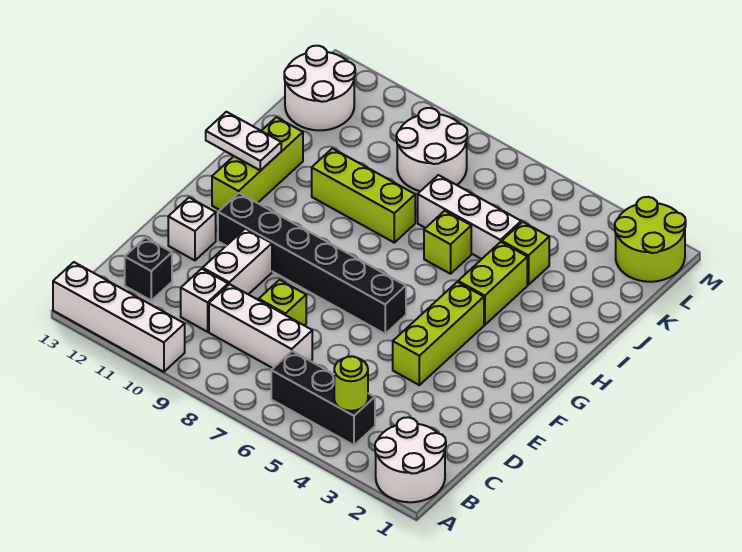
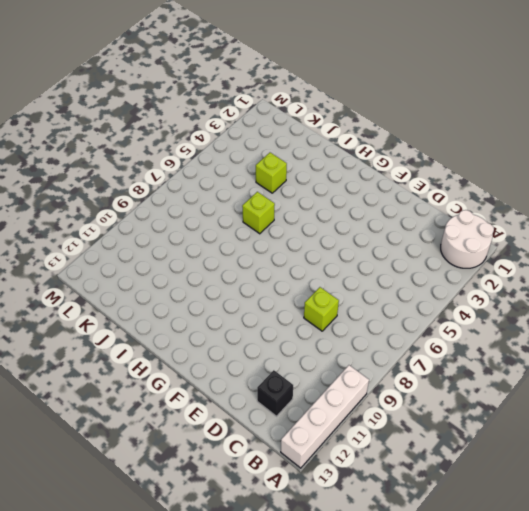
none -> black brick B4:B6 level 1
none -> white brick C7:C9 level 1
none -> white brick C10 level 1

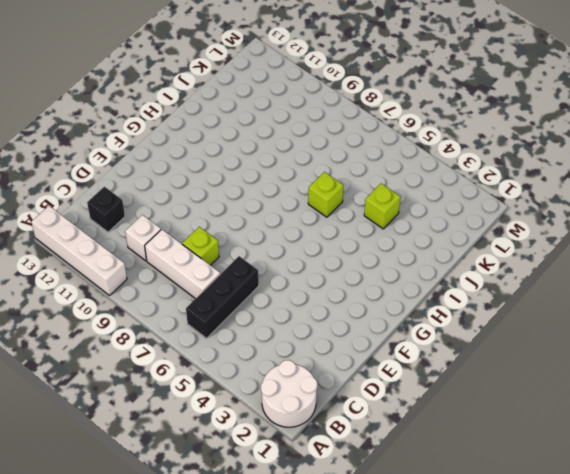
black brick B6:D6 level 1 -> black brick B4:B6 level 1
none -> white brick D10:E10 level 1
none -> lime brick E4:G4 level 1
none -> white brick E12 level 1

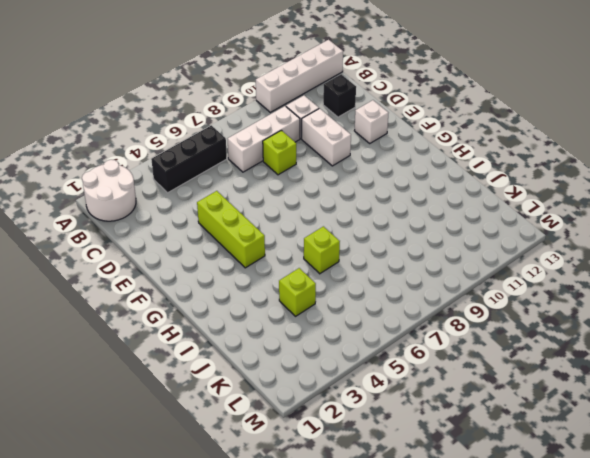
none -> black brick F6:F11 level 1
none -> lime brick G12:I12 level 1
none -> lime brick H4:I4 level 1

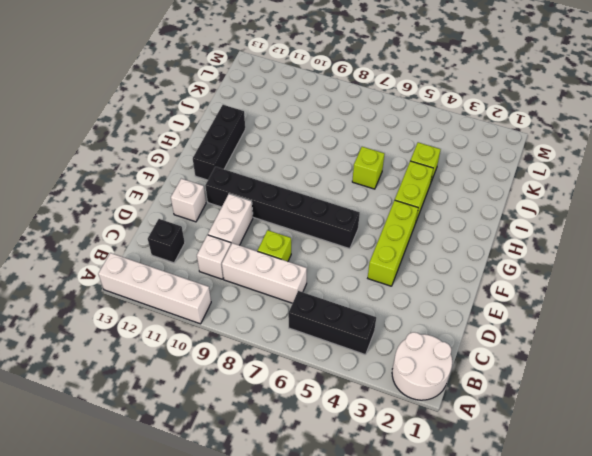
black brick G12:I12 level 1 -> lime brick G12:I12 level 1
none -> lime brick I8:I10 level 1
none -> white brick J5:J7 level 1
none -> white round brick K8:L9 level 1

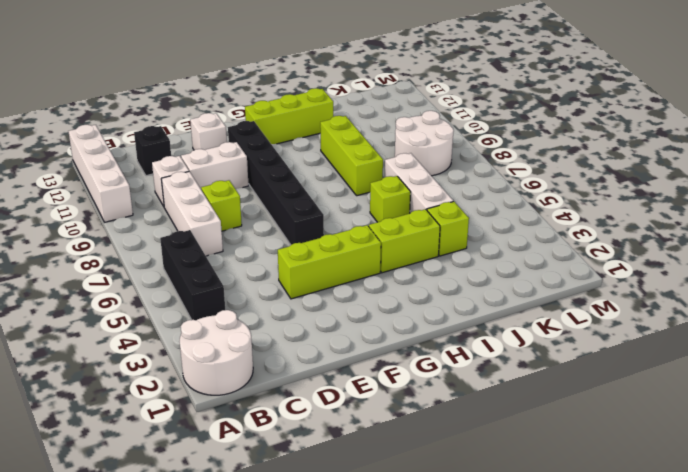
none -> white round brick K12:L13 level 1
none -> lime round brick L1:M2 level 1
none -> lime round brick B4 level 2

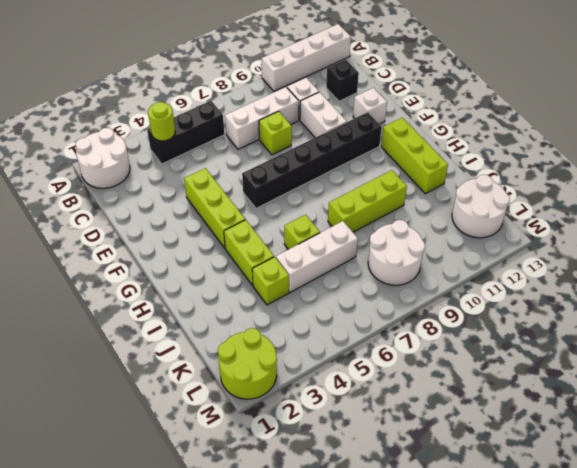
none -> white plate H12:H13 level 2

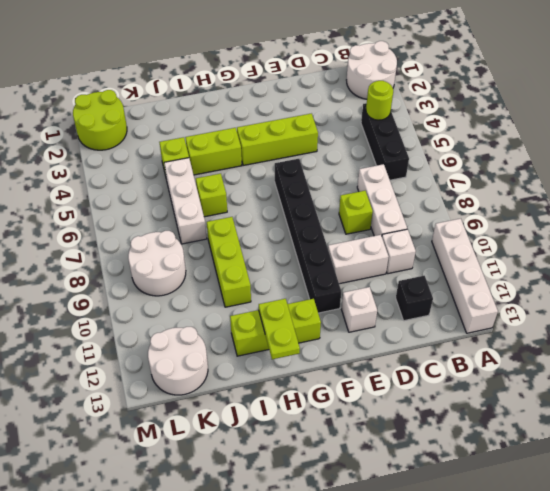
lime plate H12:H13 level 2 -> white plate H12:H13 level 2

